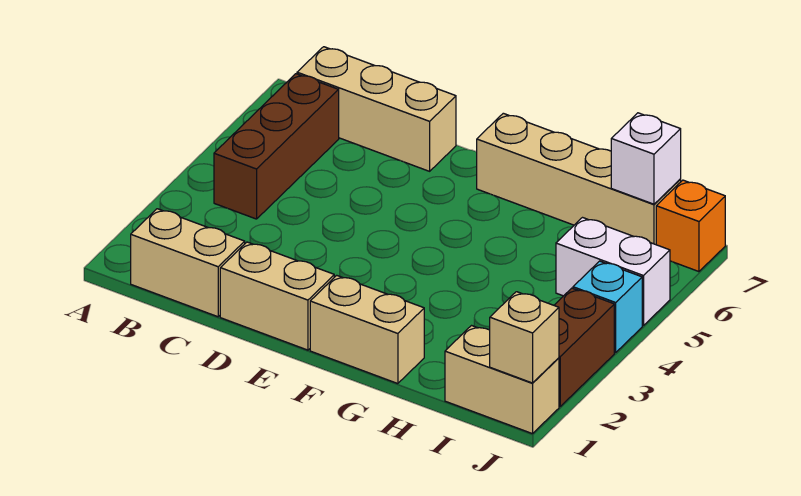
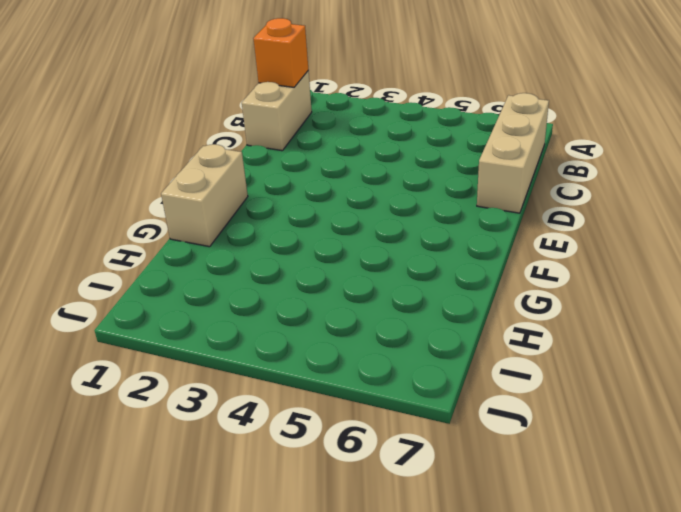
orange brick B1 level 2 -> orange brick J7 level 1
none -> brown brick B4:B6 level 1
none -> tan brick D1:E1 level 1
none -> tan brick F7:I7 level 1

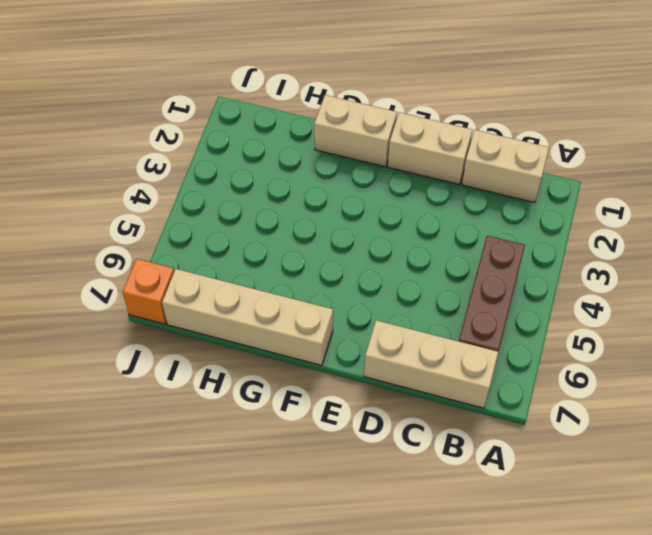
none -> tan brick I1:J1 level 1
none -> white brick I5:J5 level 1
none -> brown brick J2:J3 level 1

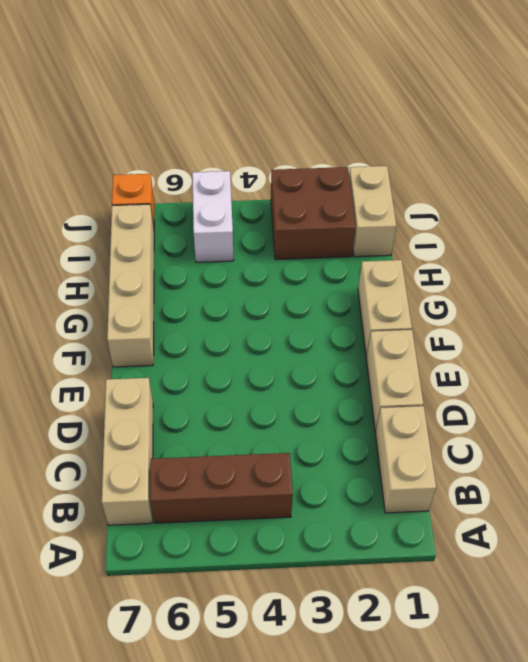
brown brick I2:J3 level 1 -> brown brick J2:J3 level 1
none -> cyan brick J4 level 1
none -> white brick I7 level 2
none -> tan brick J1 level 2

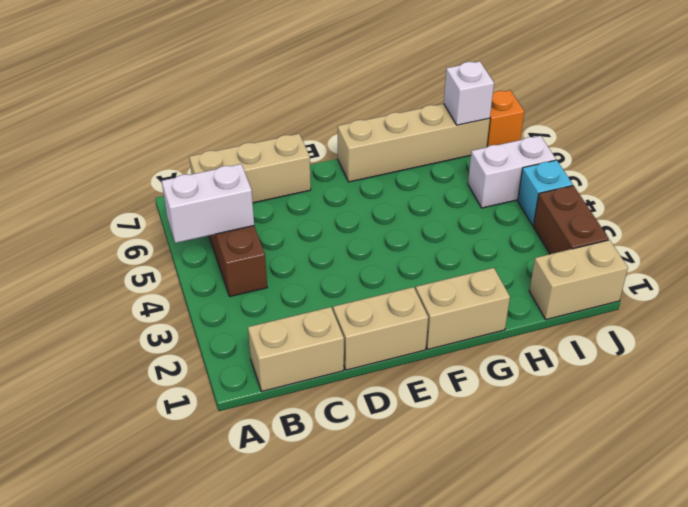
white brick A5:B5 level 2 -> none
none -> tan brick J1 level 2

